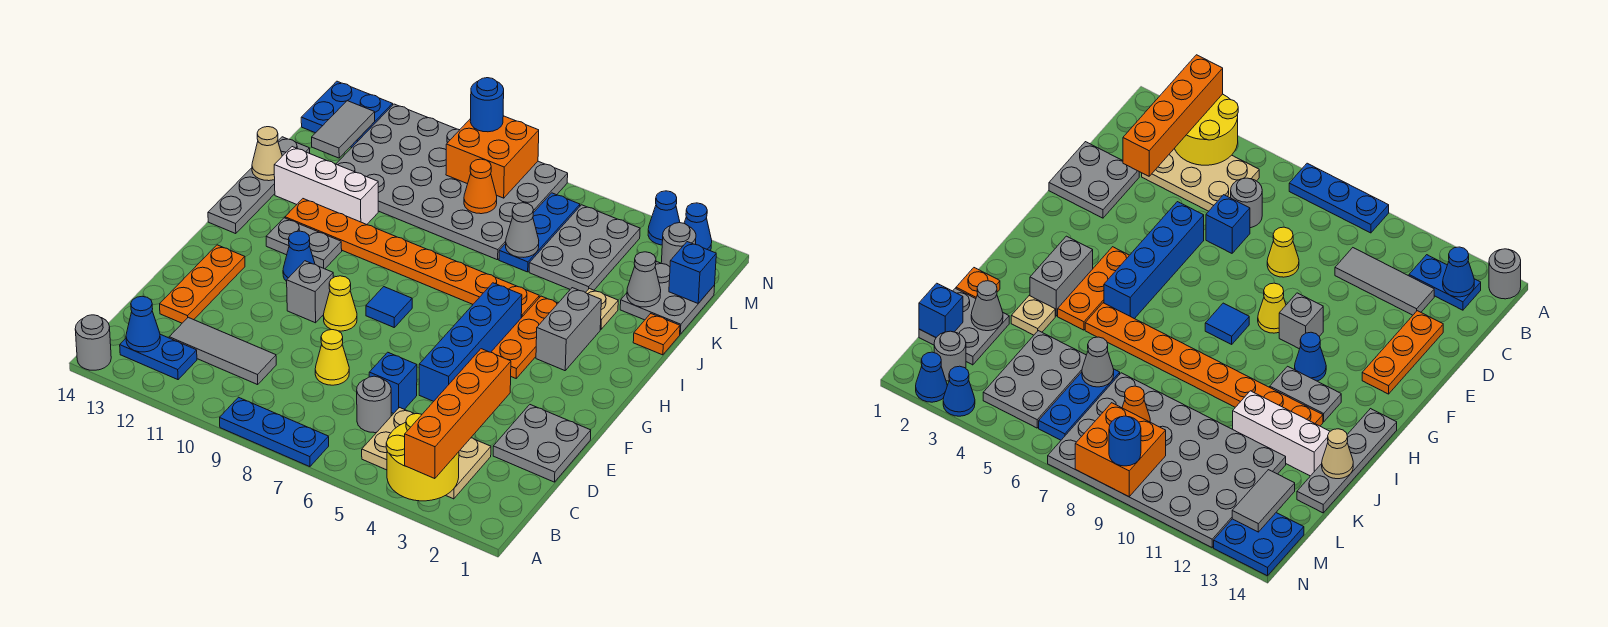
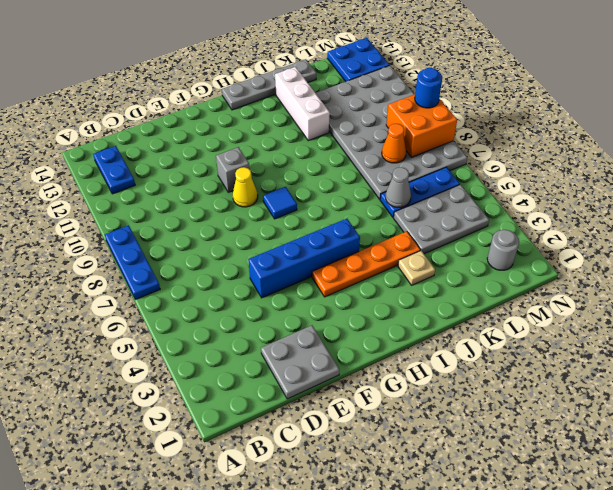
orange plate G4:J4 level 1 -> orange plate G4:I4 level 1
none -> grey round brick A14 level 1
none -> tan plate B3:C5 level 1
none -> grey round brick C6 level 1
none -> grey tile C10:C12 level 1

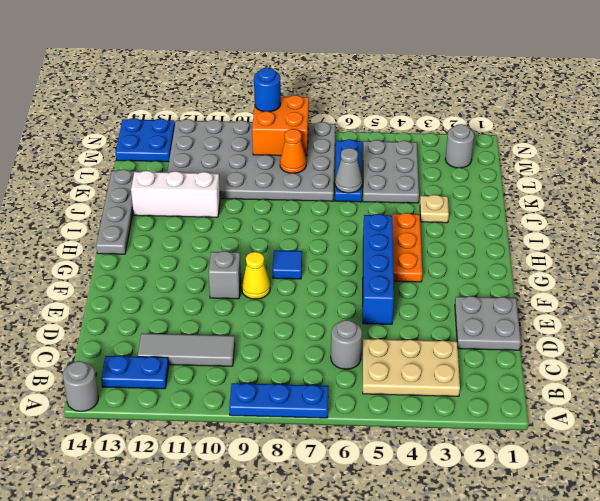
none -> blue brick D6 level 1
none -> yellow cone D8 level 1
none -> orange plate D13:F13 level 1
none -> blue cone G11 level 1

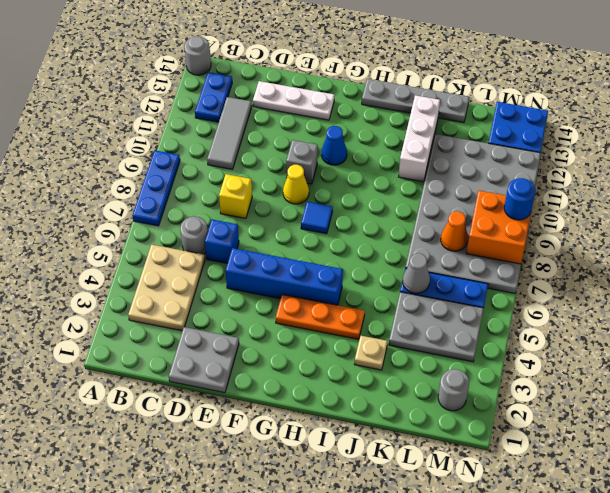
yellow brick D8 level 1 -> yellow cone D8 level 1
white plate D13:F13 level 1 -> orange plate D13:F13 level 1
none -> grey brick H3:I3 level 1
none -> grey plate H11:H12 level 1
none -> orange plate I5:I12 level 1
none -> orange plate J1 level 1

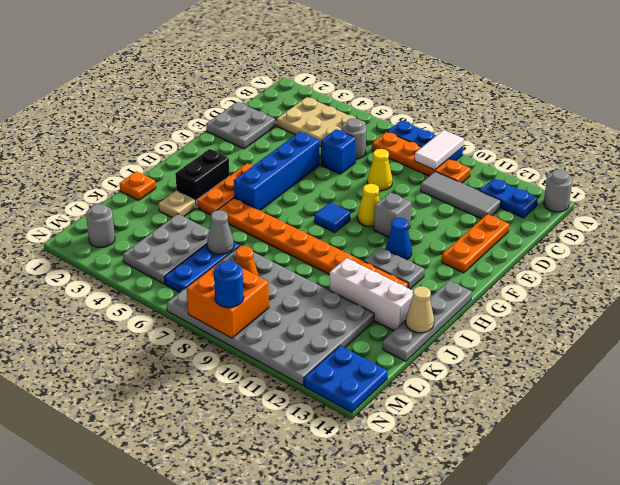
white tile A9:B9 level 2 -> none
orange plate B7:B10 level 1 -> none
black brick H3:I3 level 1 -> grey brick H3:I3 level 1
none -> grey plate K1:L2 level 1
none -> blue cone N2 level 1
none -> blue cone N3 level 1
none -> yellow round brick A3:B4 level 2

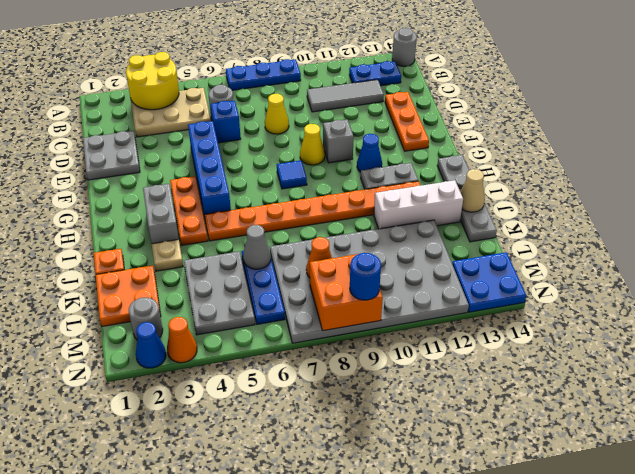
orange plate K1:L2 level 1 -> grey plate K1:L2 level 1
orange cone N3 level 1 -> blue cone N3 level 1
none -> blue cone B13 level 2
none -> grey cone K2 level 2
none -> blue brick L1 level 2
none -> grey tile L13:M13 level 2

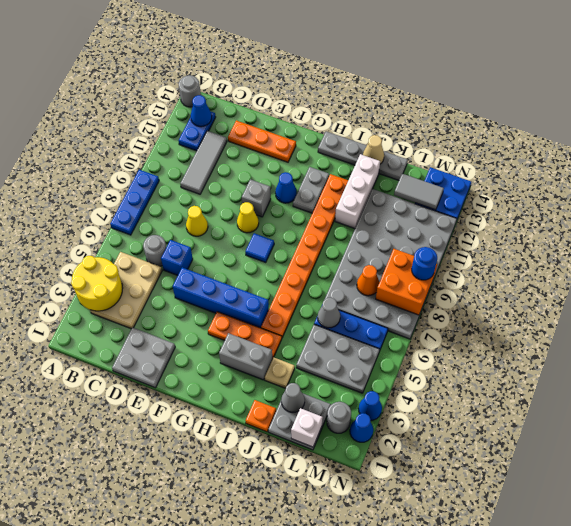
white brick L1 level 2 -> blue brick L1 level 2
none -> orange brick A3:D3 level 3

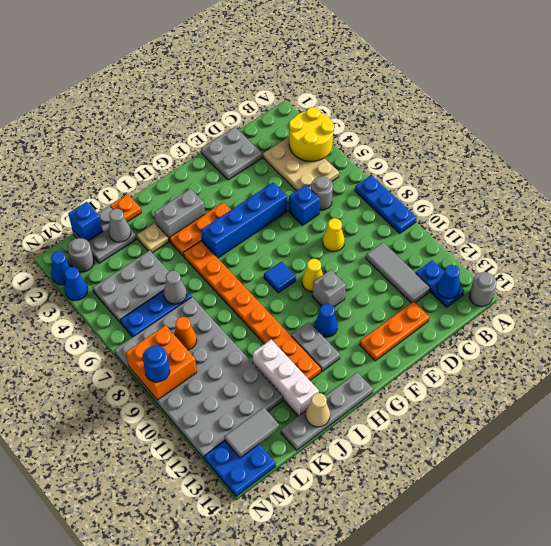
none -> orange brick A3:D3 level 3

